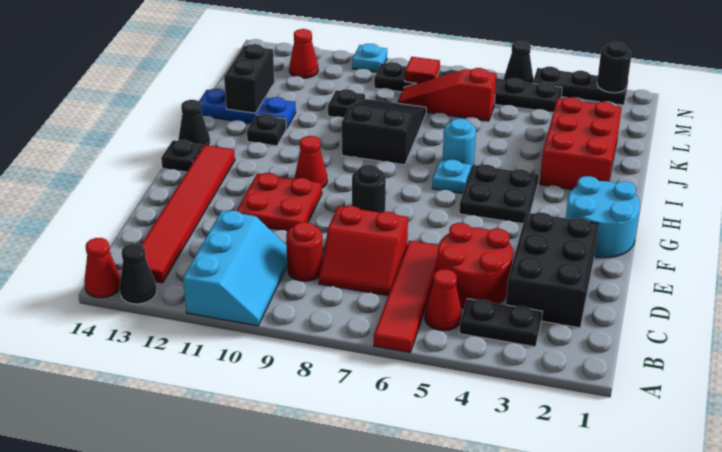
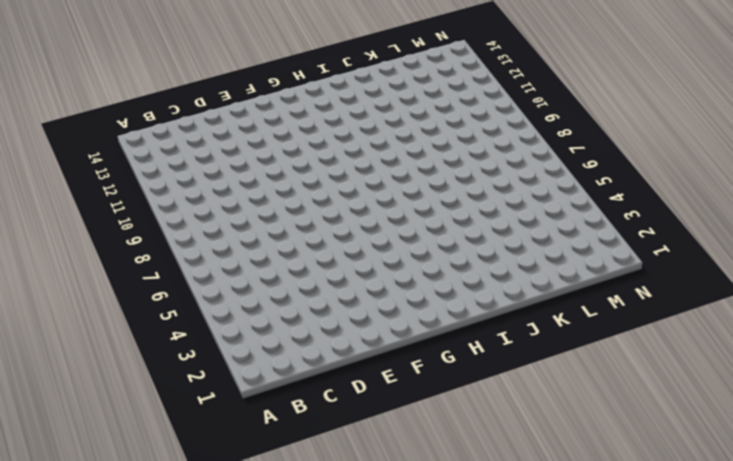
none -> red tile A6:D6 level 1
none -> cyan slope A10:C11 level 1 top 11
none -> black cone A13 level 1
none -> red cone A14 level 1

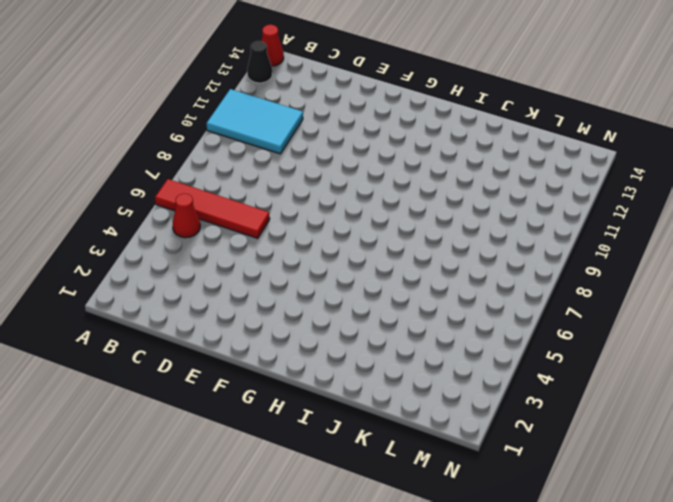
cyan tile A10:C11 level 1 -> cyan slope A10:C11 level 1 top 11
none -> black plate B3:B4 level 1
none -> red tile B13:G13 level 1
none -> black brick C2:E3 level 1
none -> red round brick C4:D5 level 1

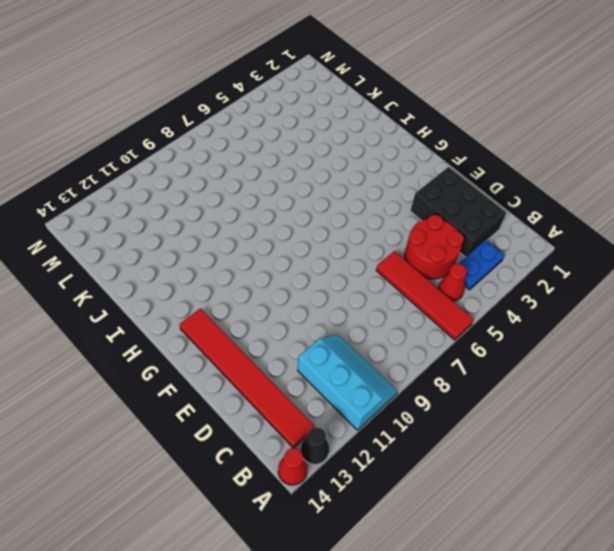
blue plate B3:B4 level 1 -> black plate B3:B4 level 1
none -> red slope C7:D8 level 1 top D
none -> red round brick C9 level 1
none -> red plate E10:F11 level 1
none -> cyan round brick F1:G2 level 1

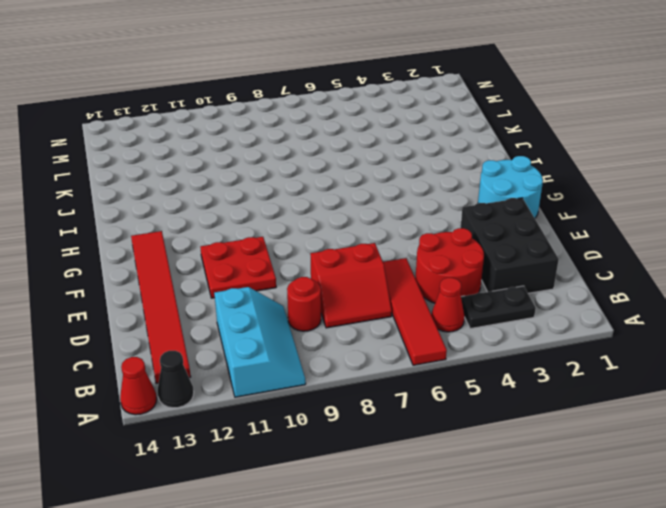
none -> black round brick F8 level 1
none -> black plate G4:H5 level 1
none -> red cone G10 level 1
none -> black plate G14 level 1

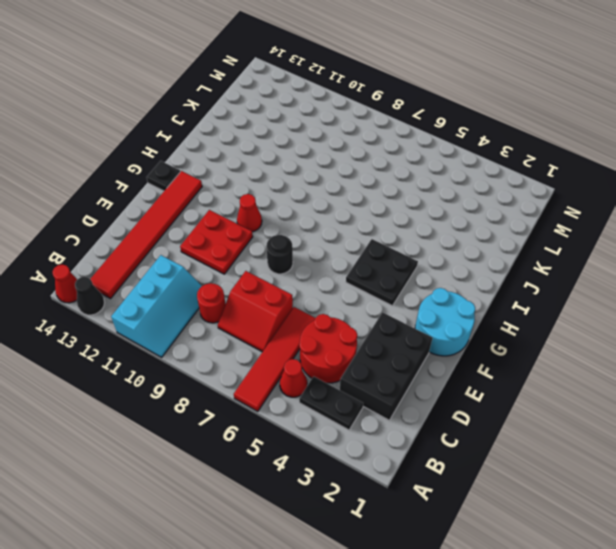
none -> cyan plate H6 level 1
none -> black cone H14 level 1
none -> red brick I2:K3 level 1
none -> cyan round brick I6 level 1

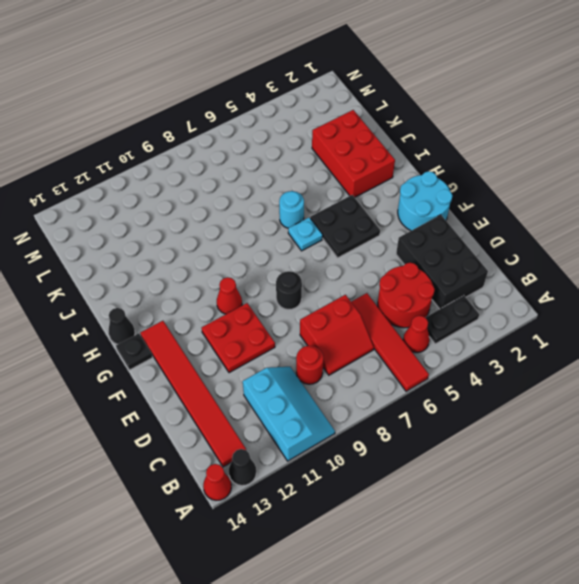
none -> black slope I8:K9 level 1 top I
none -> black plate I12 level 1
none -> blue plate J12:J14 level 1
none -> black plate K10 level 1

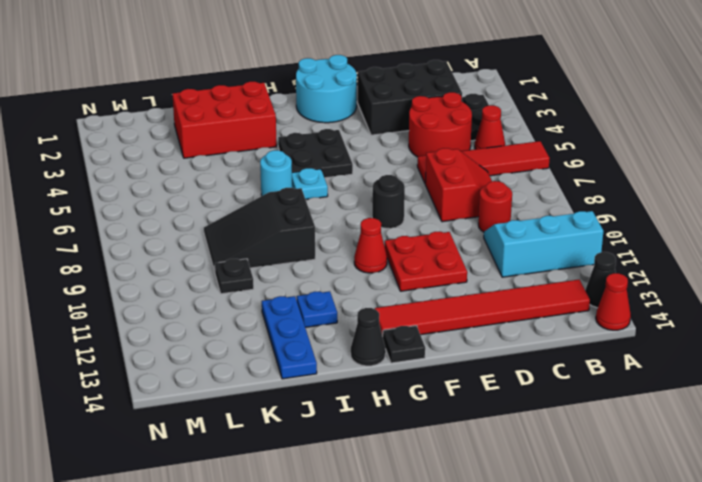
blue plate I12 level 1 -> black plate I12 level 1
none -> red slope L6:L8 level 1 top 6
none -> black plate M4:M9 level 1
none -> red cone M12 level 1
none -> black plate N2:N4 level 1

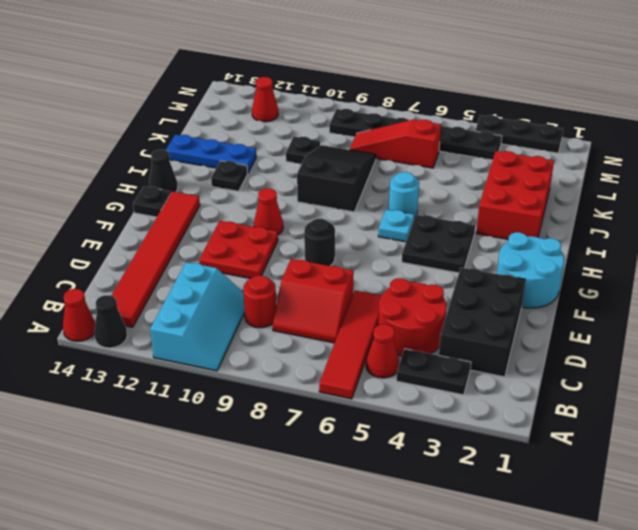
none -> black cone N5 level 1
none -> cyan plate N10 level 1
none -> black brick J13:K13 level 2
none -> red tile M8 level 2

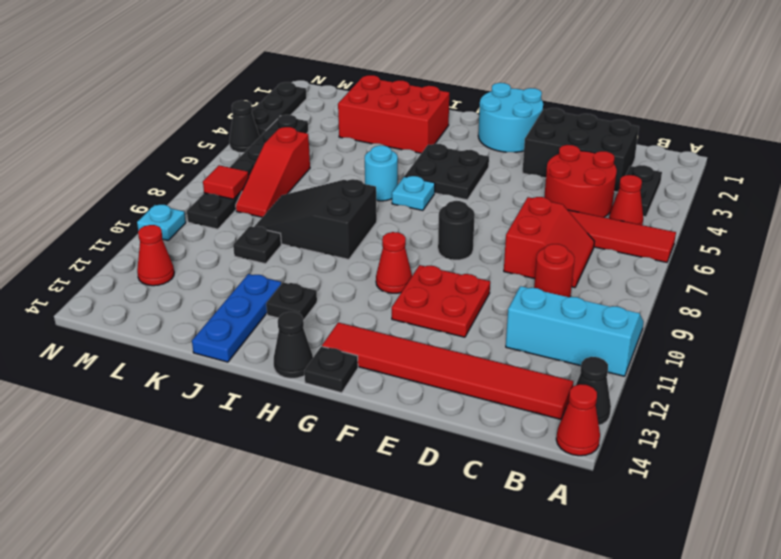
none -> black brick J13:K13 level 2
none -> black round brick N2 level 2

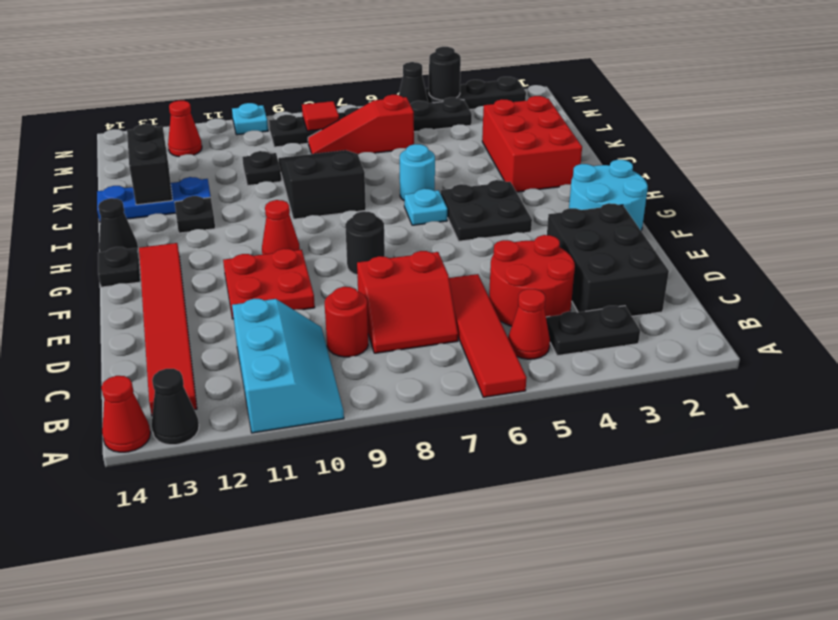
black round brick N4 level 2 -> black round brick N2 level 2

